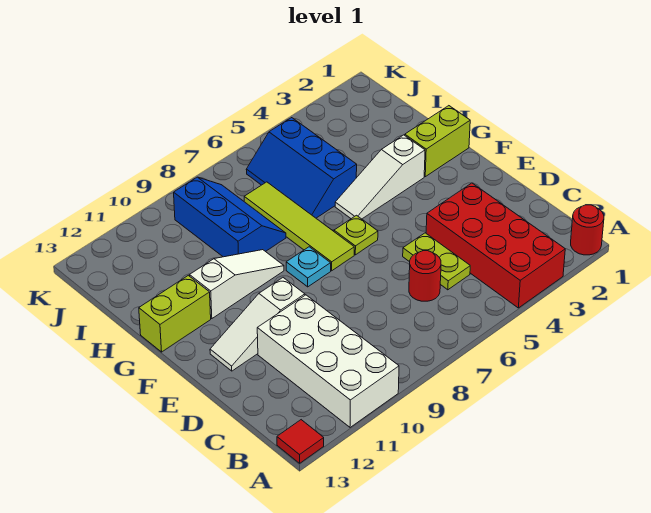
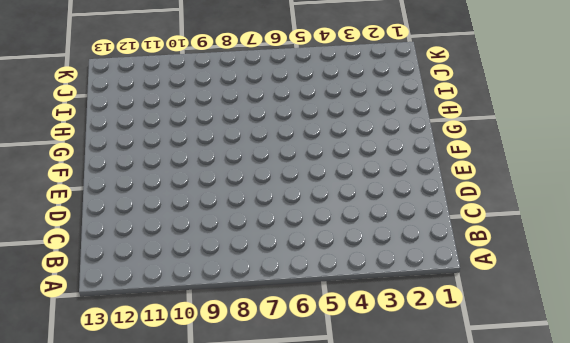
none -> red round brick A1 level 1
none -> red brick A3:D4 level 1
none -> white brick A10:D11 level 1

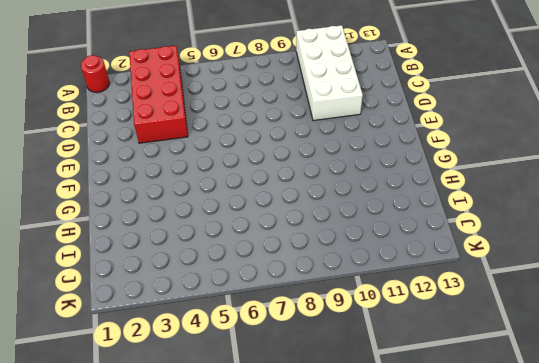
none -> red tile A13 level 1
none -> lime plate C5:D5 level 1
none -> red round brick C6 level 1

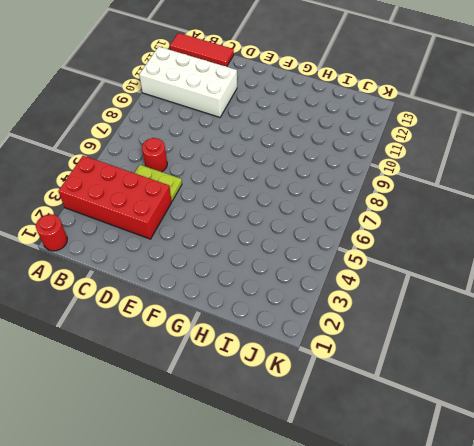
red tile A13:C13 level 1 -> red tile A13 level 1
none -> white slope E10:E12 level 1 top 10
none -> lime plate F6 level 1
none -> lime tile F7:I7 level 1

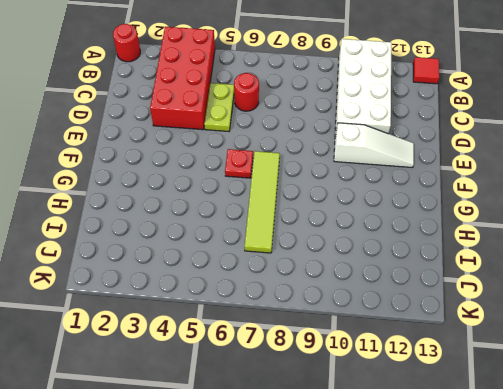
red plate F6 level 1 -> lime plate F6 level 1
none -> cyan plate F8 level 1
none -> lime brick G1:G2 level 1
none -> white slope G3:G5 level 1 top 3

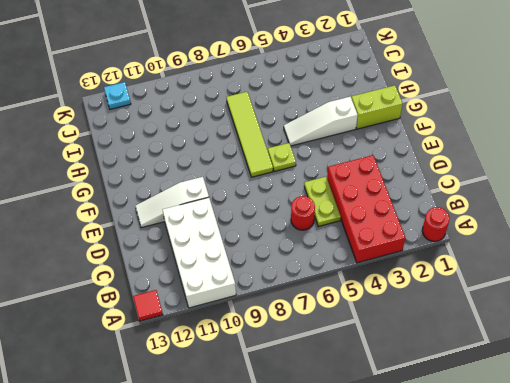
cyan plate K12 level 1 -> cyan plate F8 level 1
none -> white slope G9:G11 level 1 top 11
none -> lime brick G12:G13 level 1
none -> blue slope H5:J6 level 1 top 5

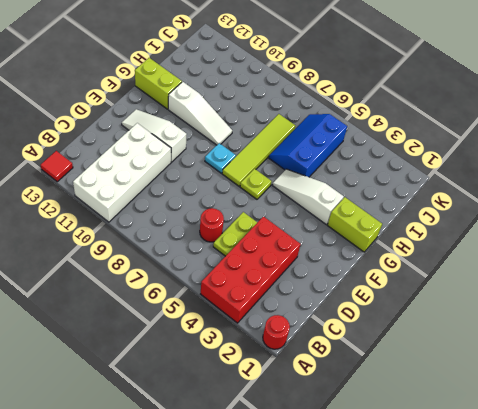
none -> blue slope H8:J9 level 1 top 9

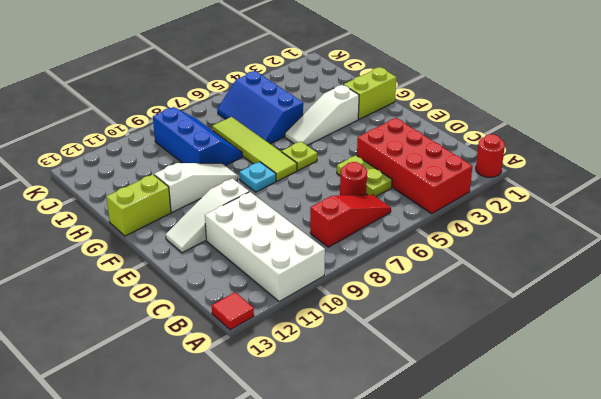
red slope B6:B8 level 1 top 8 -> none

